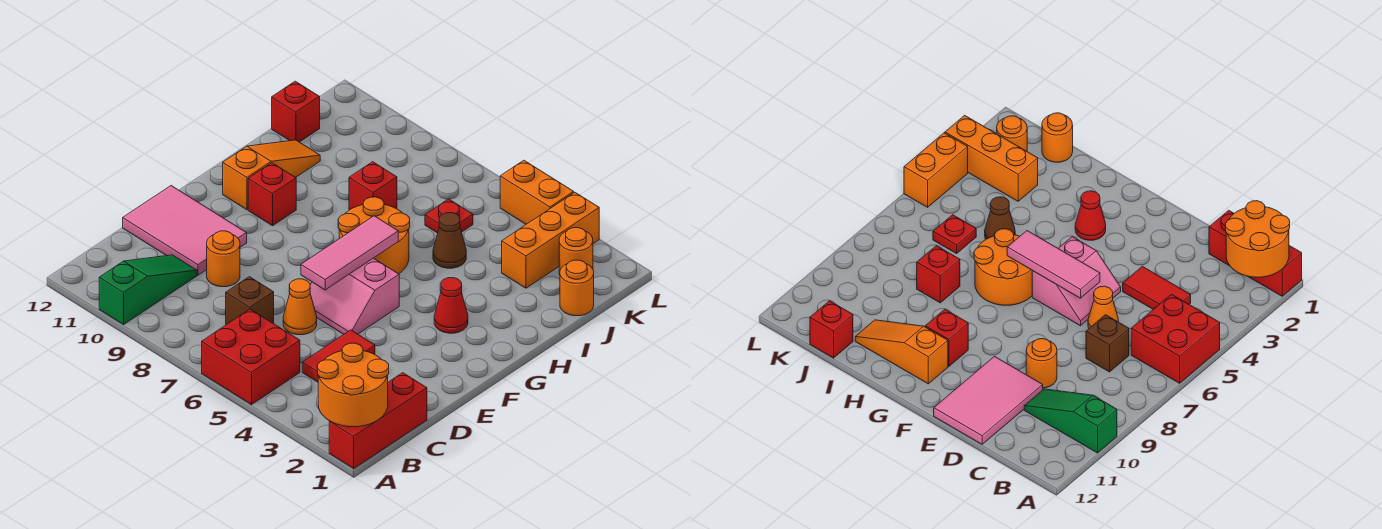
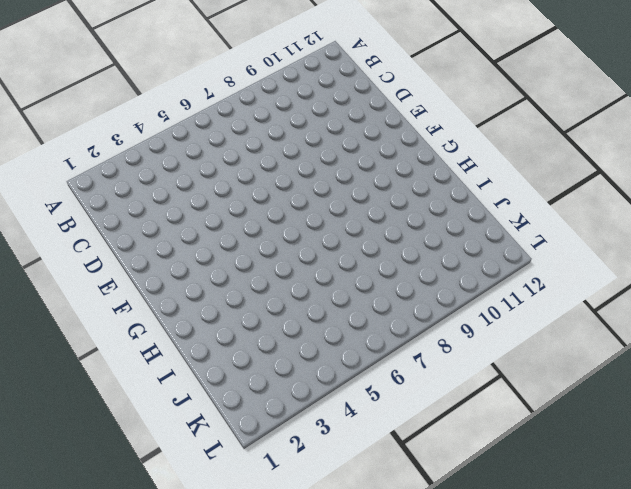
none -> red brick A1:C1 level 1
none -> red brick A5:B6 level 1
none -> green slope A10:C10 level 1 top A

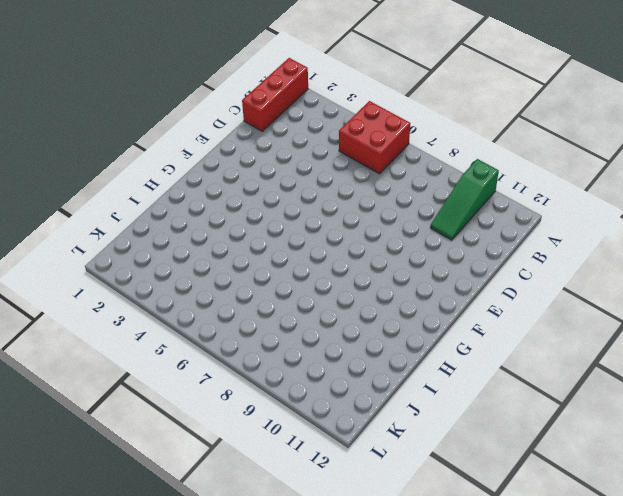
none -> red tile C4:D4 level 1
none -> brown brick C7 level 1
none -> orange cone D6 level 1

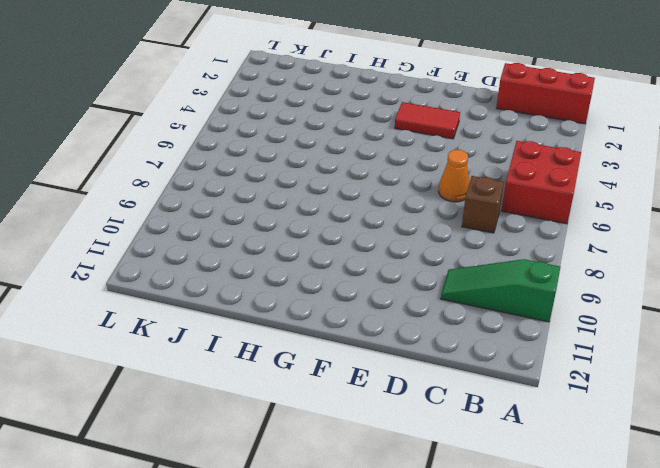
red tile E3:F3 level 1 -> red tile C4:D4 level 1
none -> orange round brick D9 level 1
none -> pink tile D10:E12 level 1
none -> pink slope E5:F6 level 1 top F

